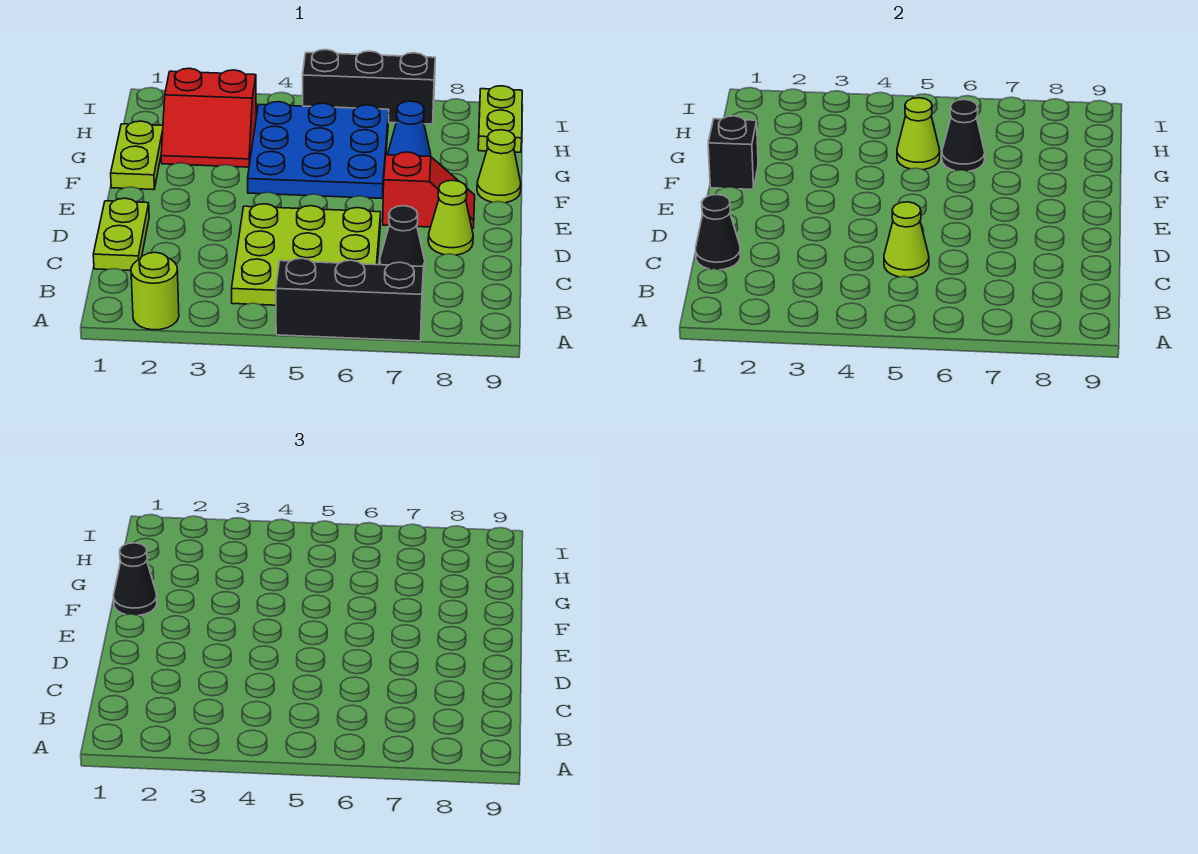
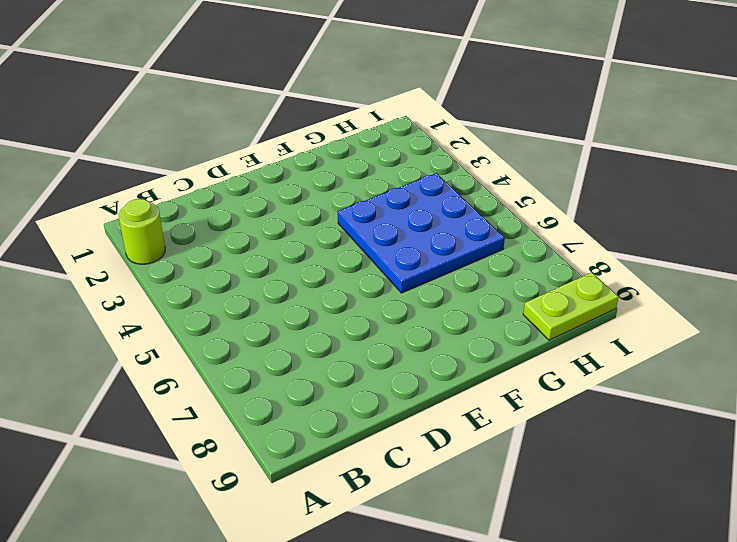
none -> black brick A5:A7 level 1
none -> lime plate B4:D6 level 1
none -> lime plate C1:D1 level 1

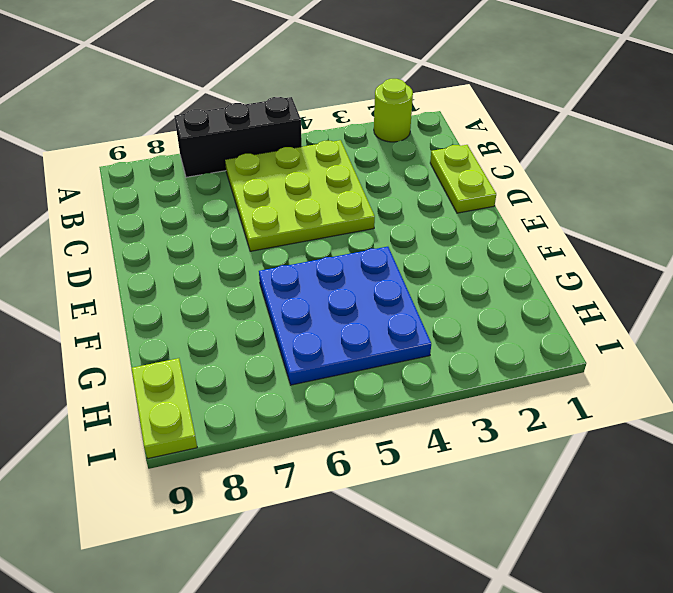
none -> black cone C7 level 1
none -> lime cone D8 level 1
none -> red slope E7:E8 level 1 top 7

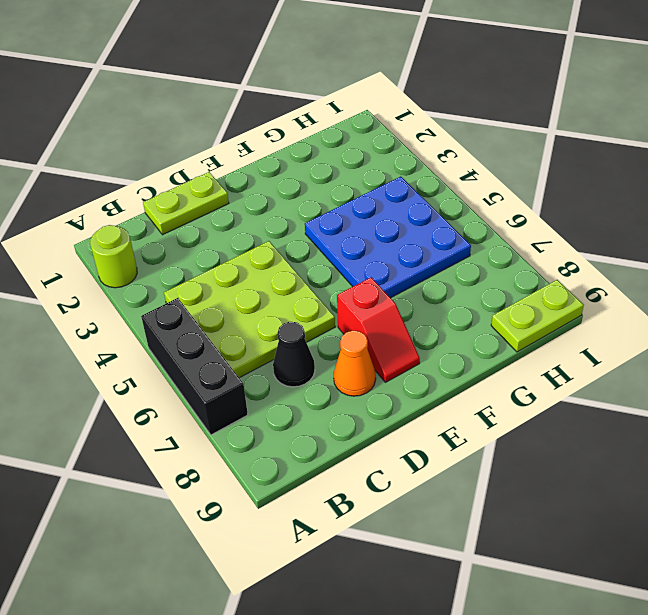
orange cone D8 level 1 -> lime cone D8 level 1
none -> lime plate F1:G1 level 1
none -> lime cone F9 level 1
none -> red slope G2:H3 level 1 top H

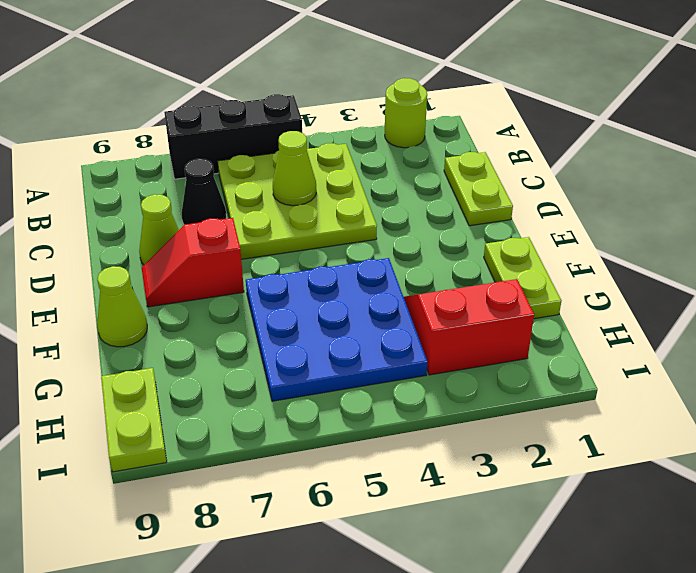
none -> blue cone G7 level 1
none -> black brick I5:I7 level 1
none -> black cone C1 level 2

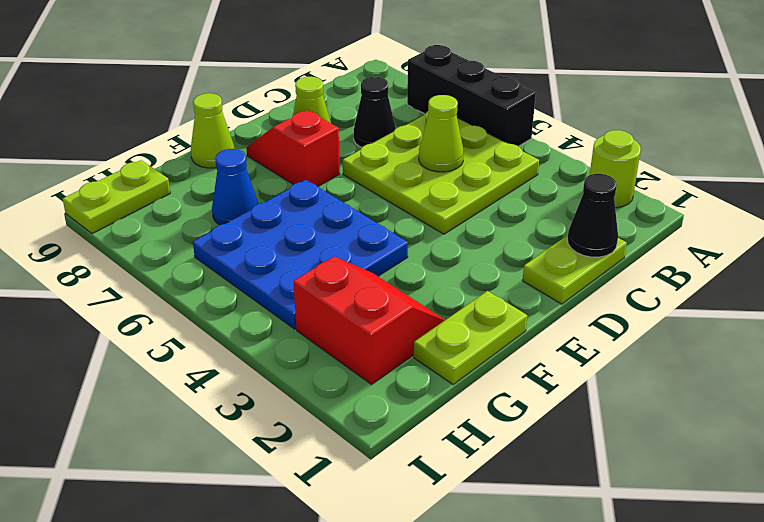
none -> black brick I5:I7 level 1
none -> black brick F1 level 2
none -> lime cone G5 level 2

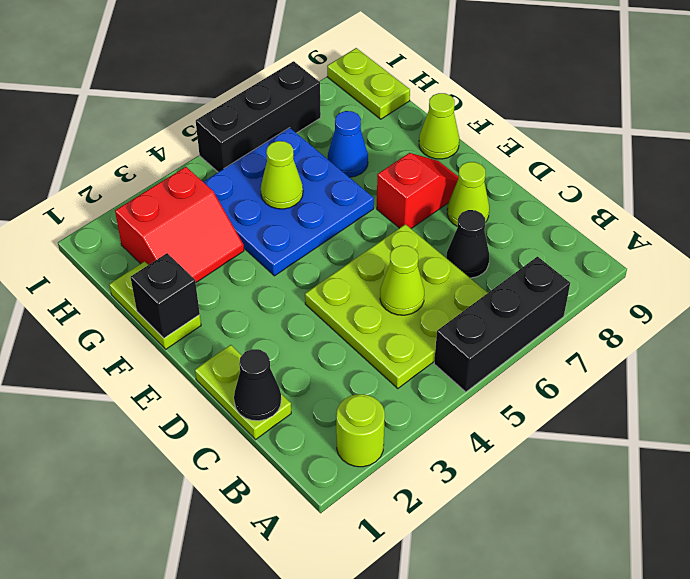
none -> black cone G6 level 2
none -> black cone F1 level 3

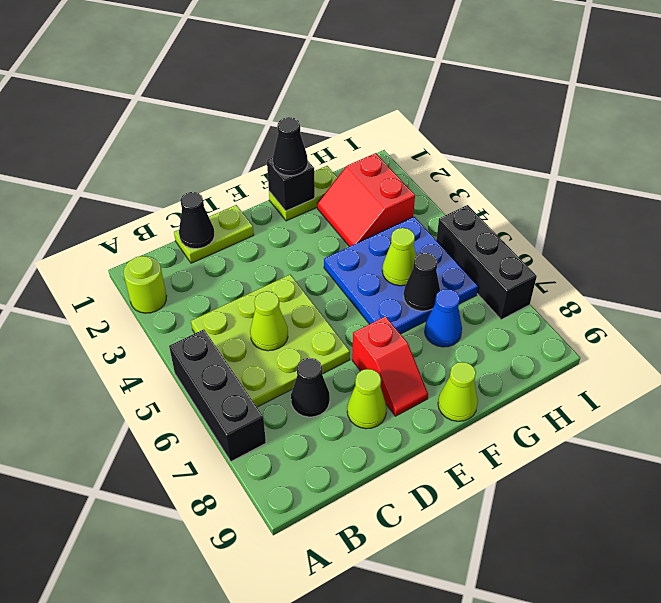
none -> lime plate H9:I9 level 1

